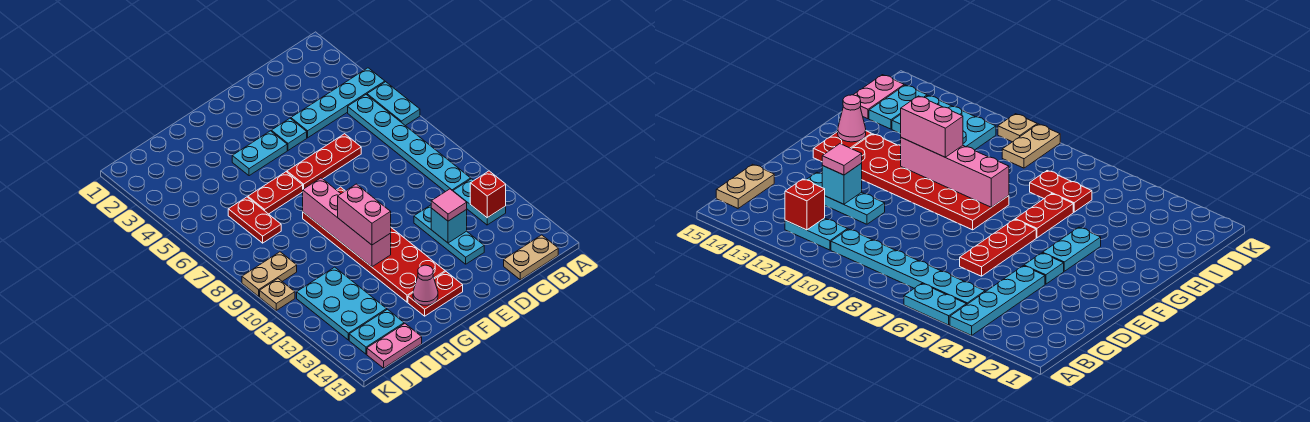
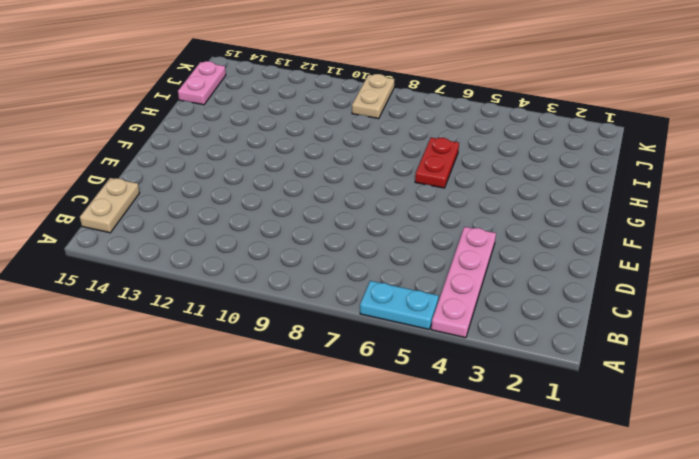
pink plate A4:D4 level 1 -> cyan plate A4:D4 level 1
none -> cyan plate B5:B10 level 1
none -> cyan plate B11:B12 level 1
none -> red plate D6:F6 level 1

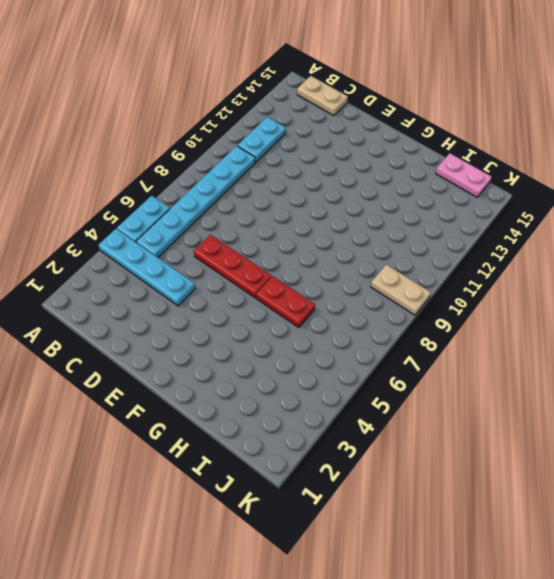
none -> cyan plate D11:D13 level 1
none -> cyan plate E4 level 1
none -> cyan plate F4:G4 level 1

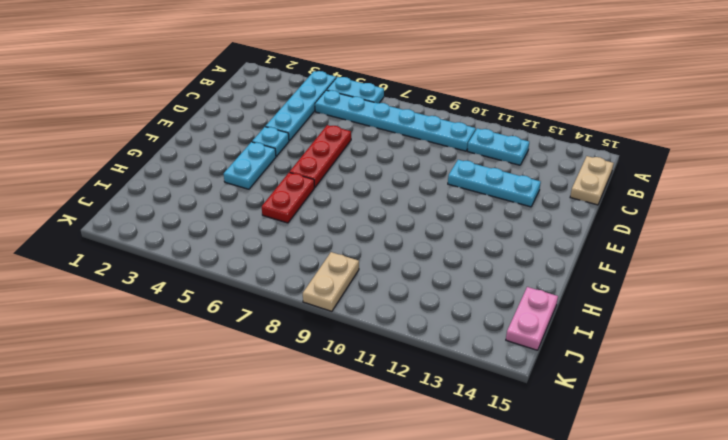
none -> red plate F8:G13 level 1
none -> red plate F14:G14 level 1
none -> red plate I6:I7 level 1

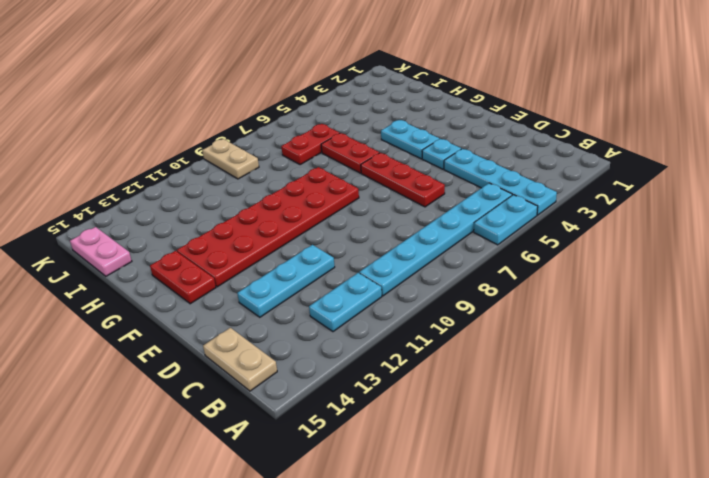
none -> cyan plate I11:J13 level 1
none -> cyan plate I14:J14 level 1
none -> tan plate K10 level 1

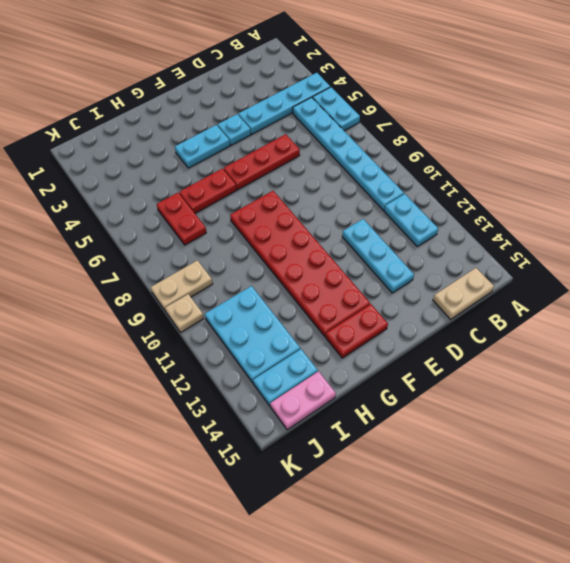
none -> red brick B12 level 2
none -> cyan brick D12 level 2
none -> pink brick G8:G11 level 2

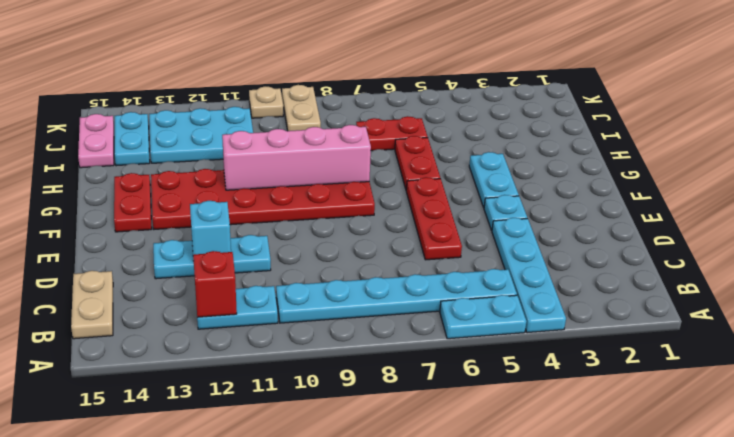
none -> pink cone G14 level 2
none -> pink tile D12 level 3
none -> pink brick G10:G11 level 3

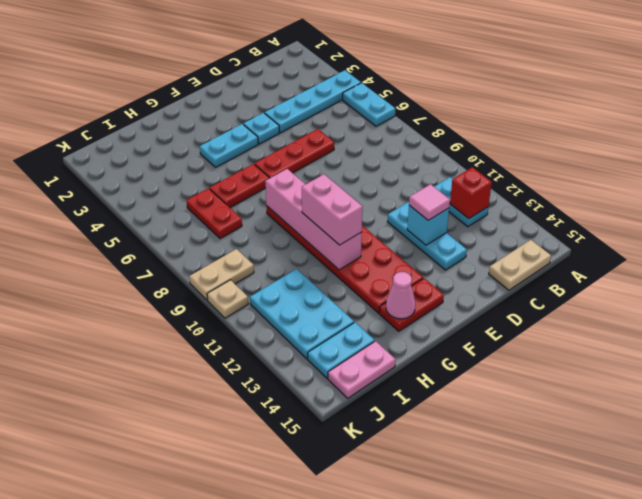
none -> cyan plate B5:B10 level 1

